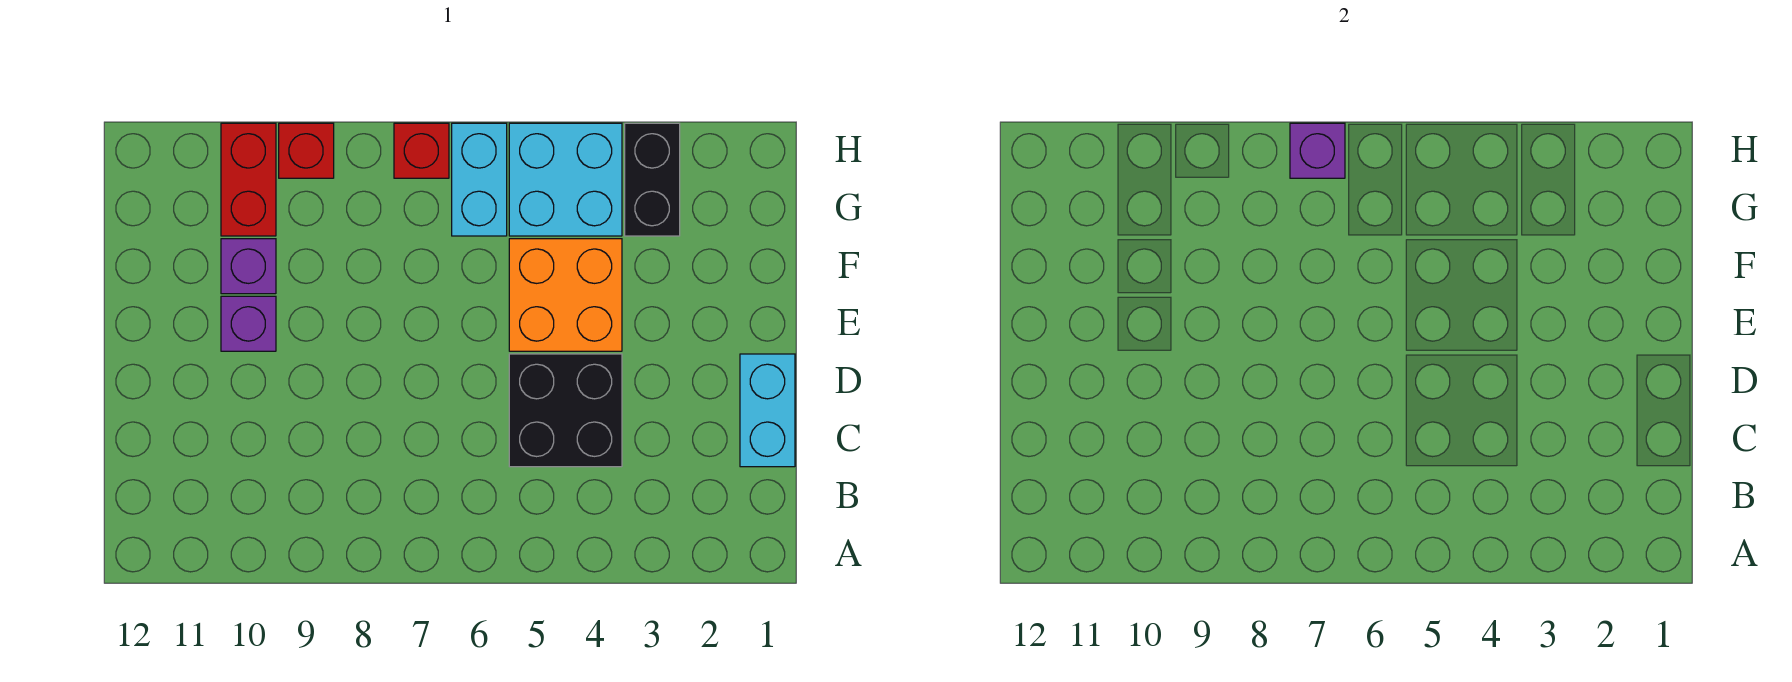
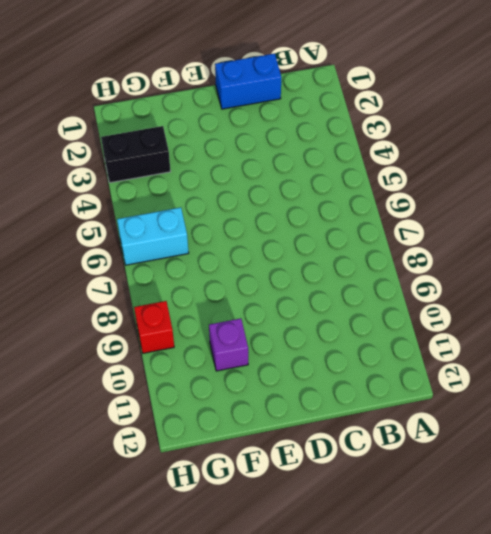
blue brick C1:D1 level 1 -> cyan brick C1:D1 level 1
none -> black brick C4:D5 level 1
none -> orange brick E4:F5 level 1
none -> purple brick E10 level 1

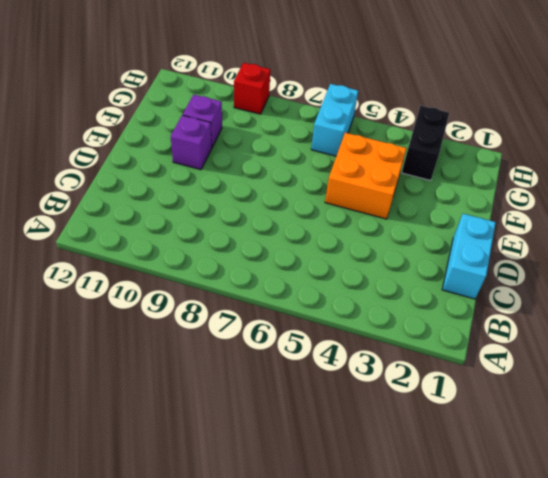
none -> black brick C4:D5 level 1
none -> cyan brick G4:H5 level 1
none -> red brick G10:H10 level 1

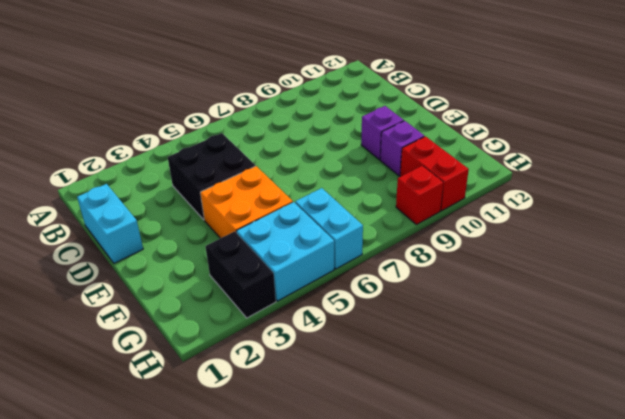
none -> red brick H7 level 1
none -> purple brick H7 level 2

